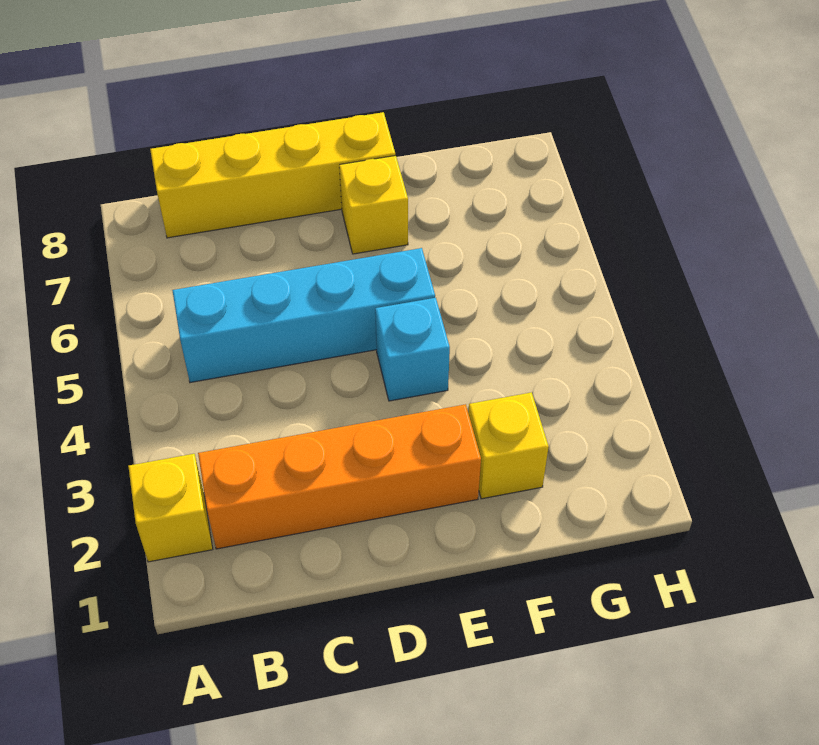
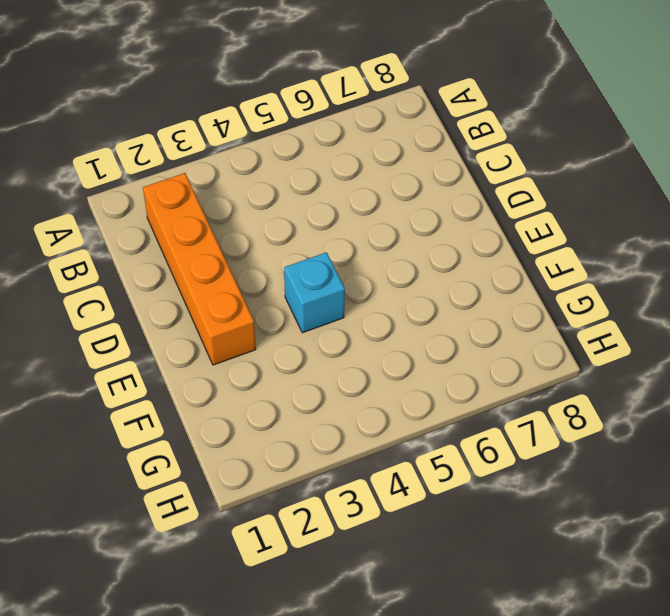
none -> yellow brick A2 level 1
none -> cyan brick B5:E5 level 1

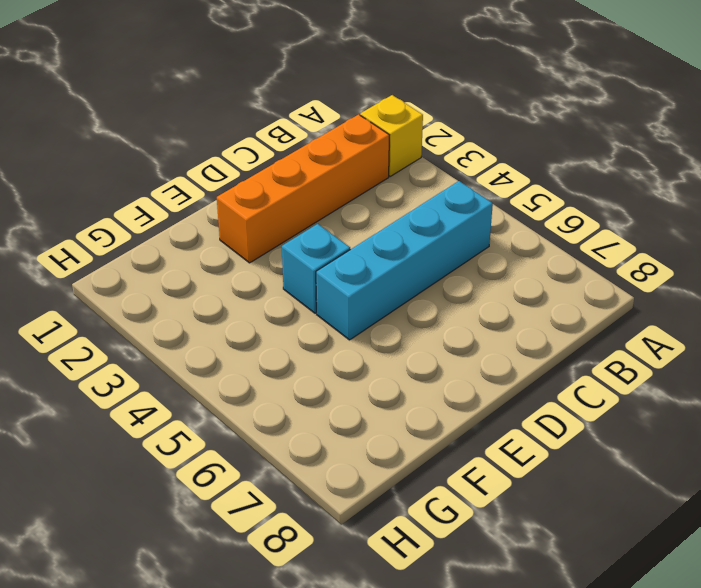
none -> yellow brick B8:E8 level 1
none -> yellow brick E7 level 1

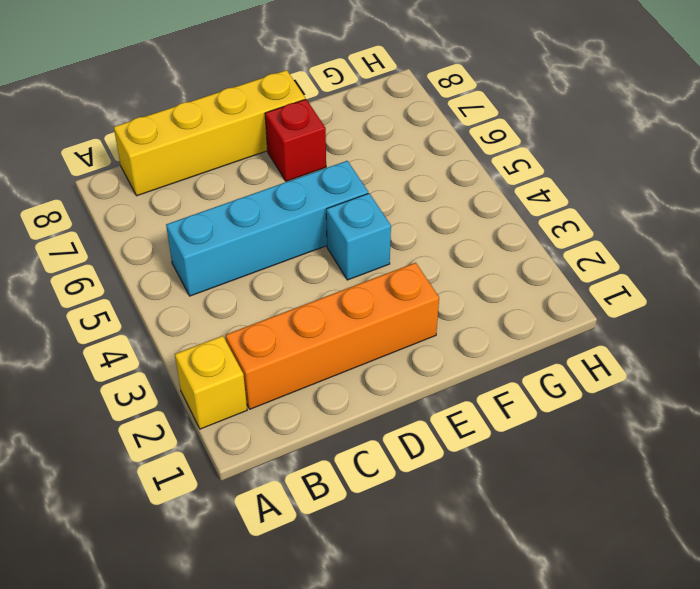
red brick E7 level 1 -> yellow brick E7 level 1
none -> yellow brick F2 level 1

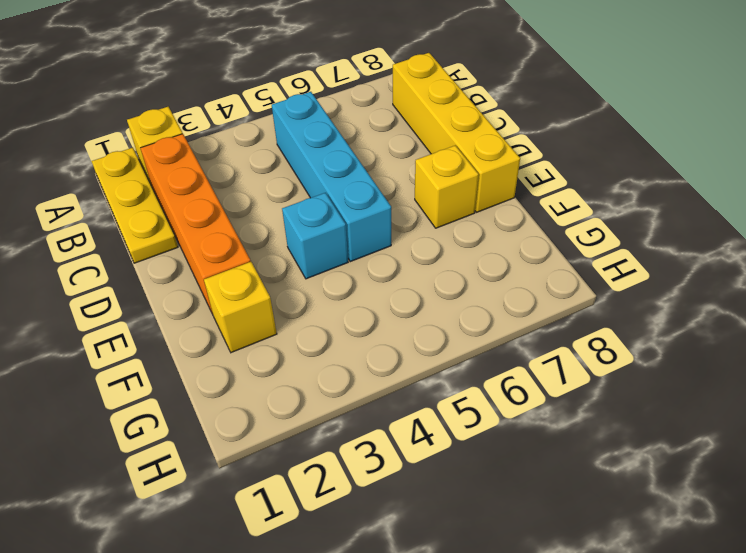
yellow plate A1:C1 level 1 -> none

